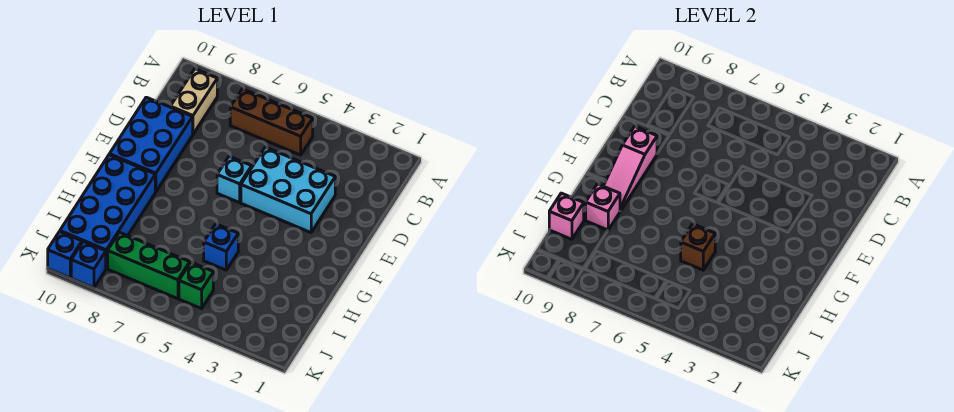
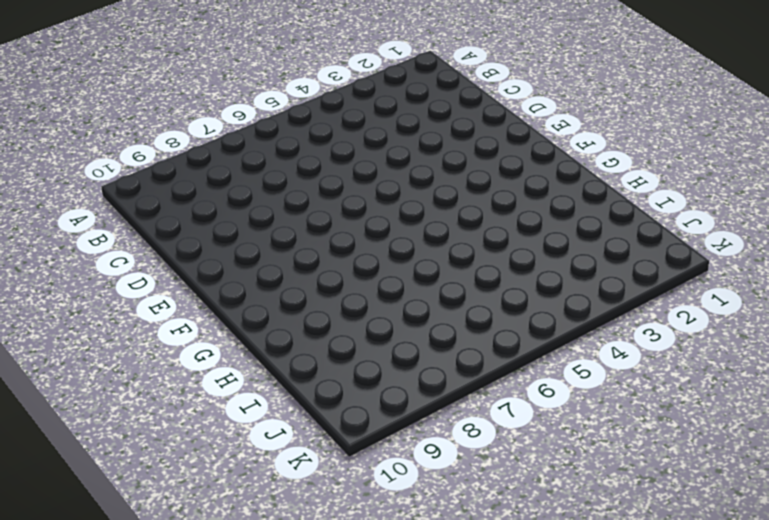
none -> brown brick B5:B7 level 1
none -> tan brick B9:C9 level 1
none -> cyan brick D3:E5 level 1

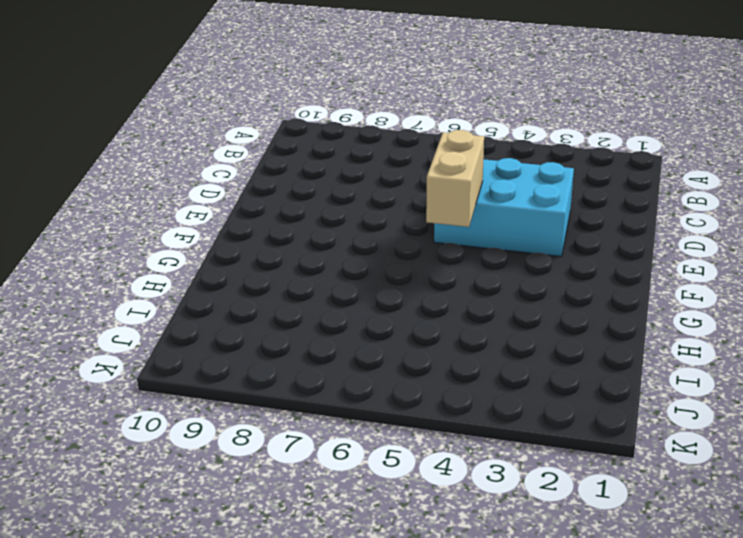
tan brick E5:F5 level 2 -> tan brick B9:C9 level 1
none -> brown brick B5:B7 level 1
none -> blue brick D9:F10 level 1
none -> cyan brick E6 level 1

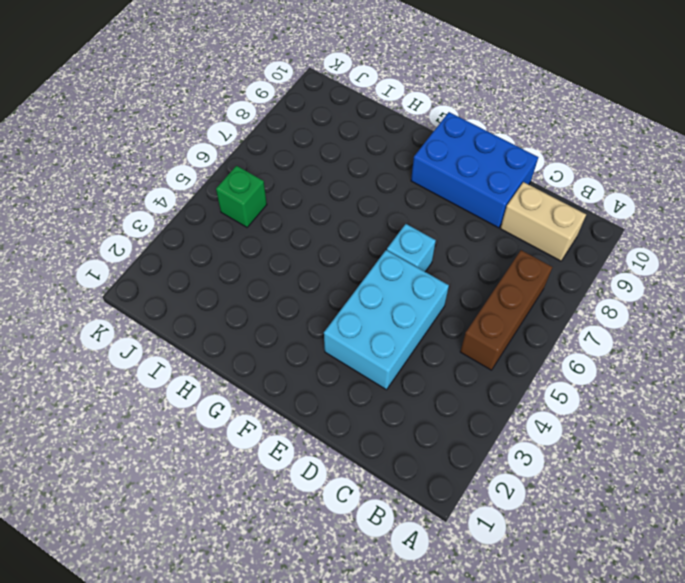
none -> blue brick G9:J10 level 1
none -> blue brick H5 level 1
none -> green brick J6:J8 level 1

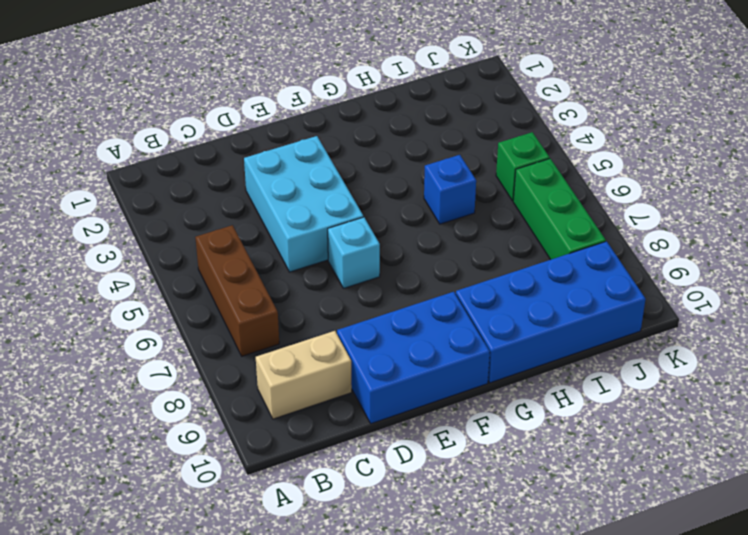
none -> blue brick K9 level 1
none -> blue brick K10 level 1
none -> pink slope E9:G9 level 2 top E

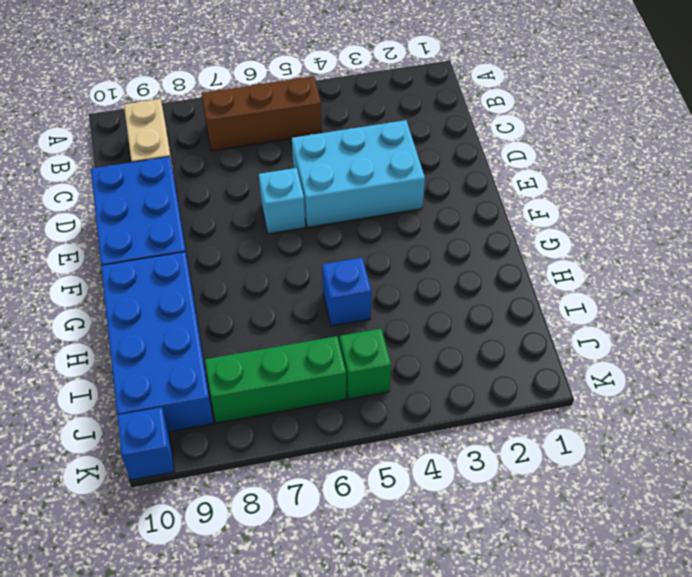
none -> blue brick K9 level 1
none -> pink slope E9:G9 level 2 top E
none -> brown brick H5 level 2

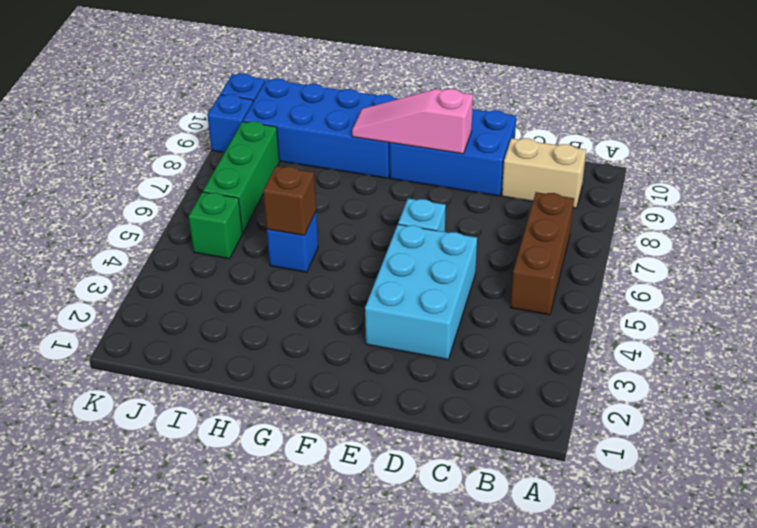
none -> pink brick H9 level 2
none -> pink brick I10 level 2

